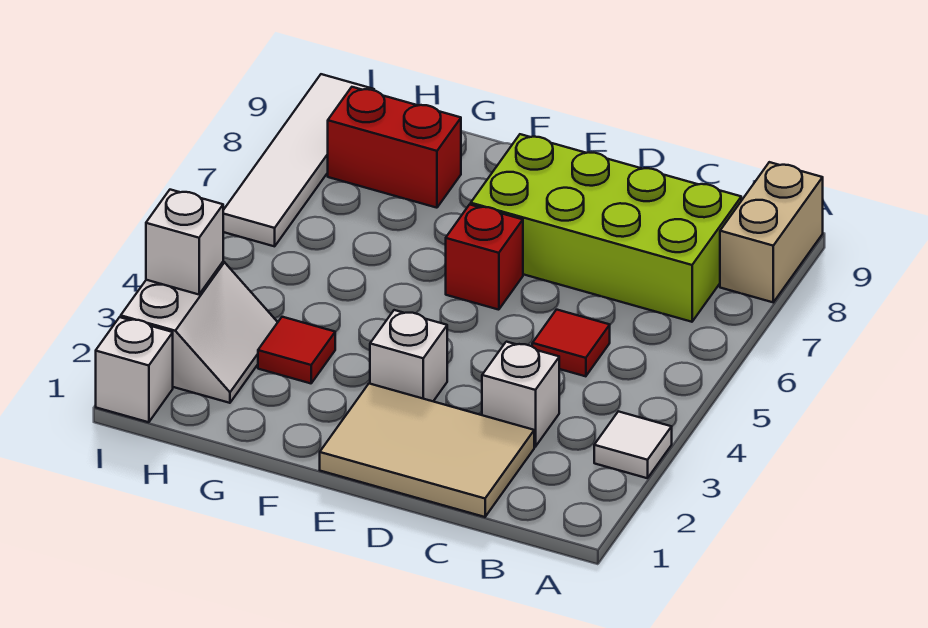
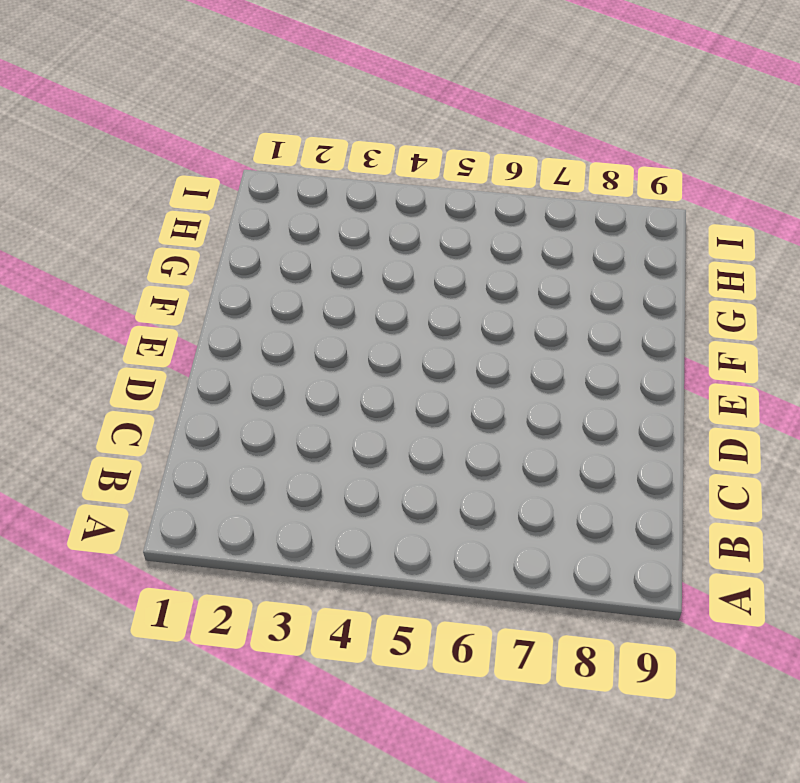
none -> white tile A3 level 1
none -> tan brick A8:A9 level 1
none -> lime brick B7:E8 level 1

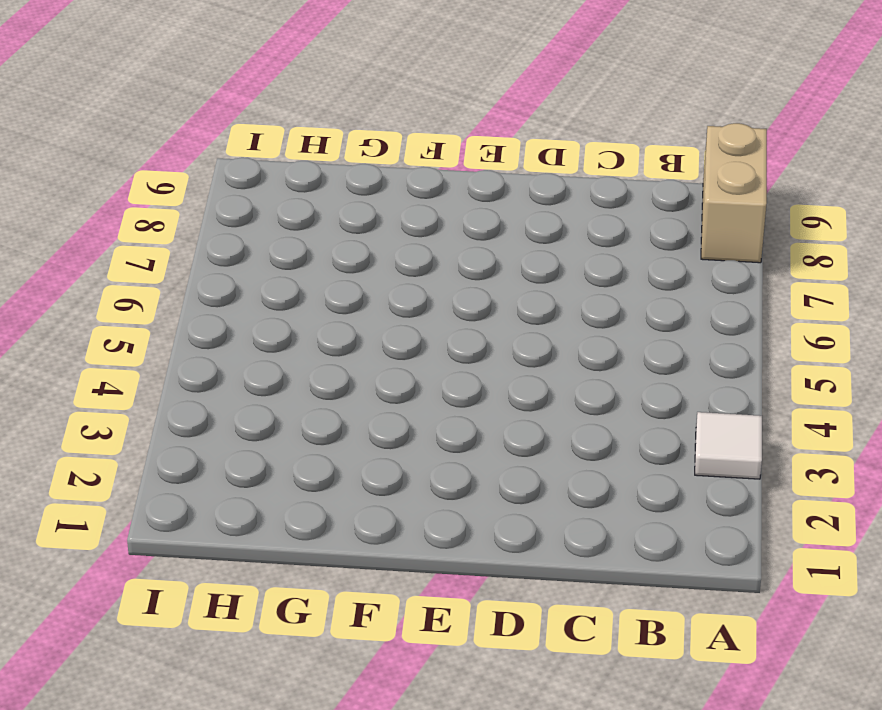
none -> lime brick B7:E8 level 1
none -> tan tile C1:E2 level 1
none -> white brick C3 level 1

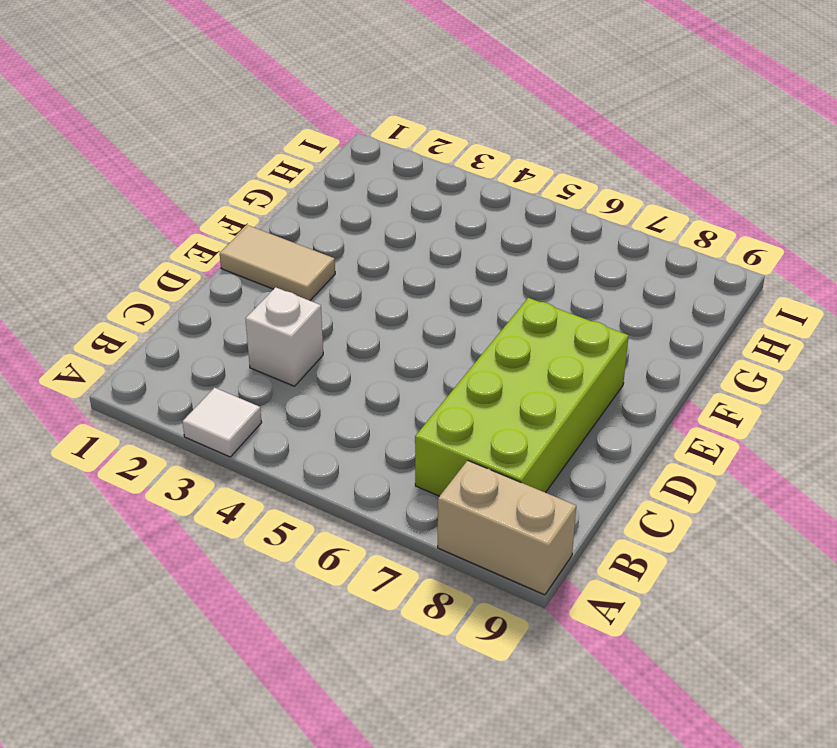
tan tile E1:E2 level 1 -> tan tile C1:E2 level 1
none -> red tile C5 level 1
none -> white brick E3 level 1
none -> red brick E6 level 1

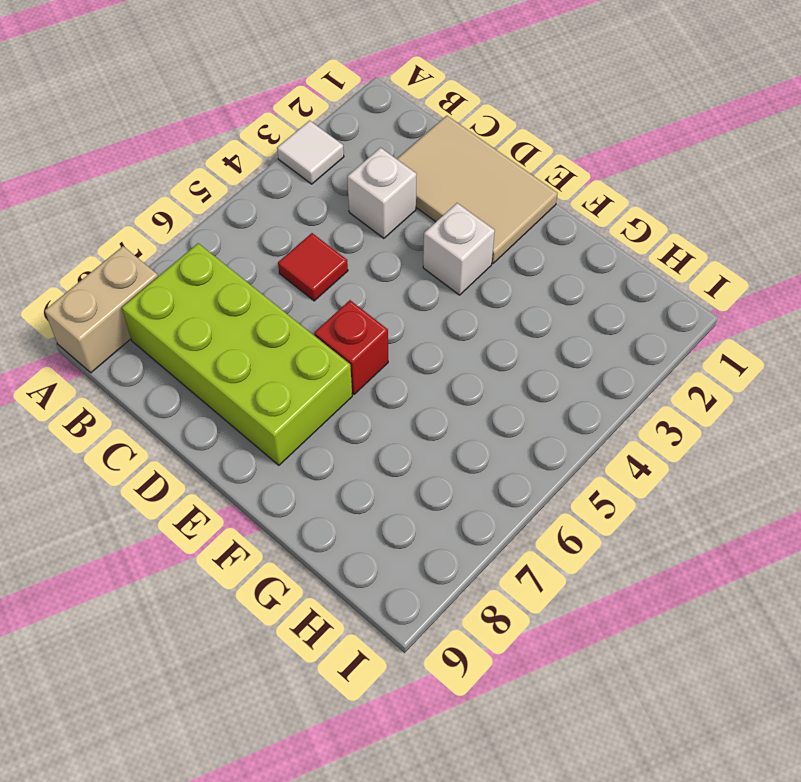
none -> red tile G3 level 1
none -> red brick G8:H8 level 1
none -> white slope H2:I3 level 1 top I

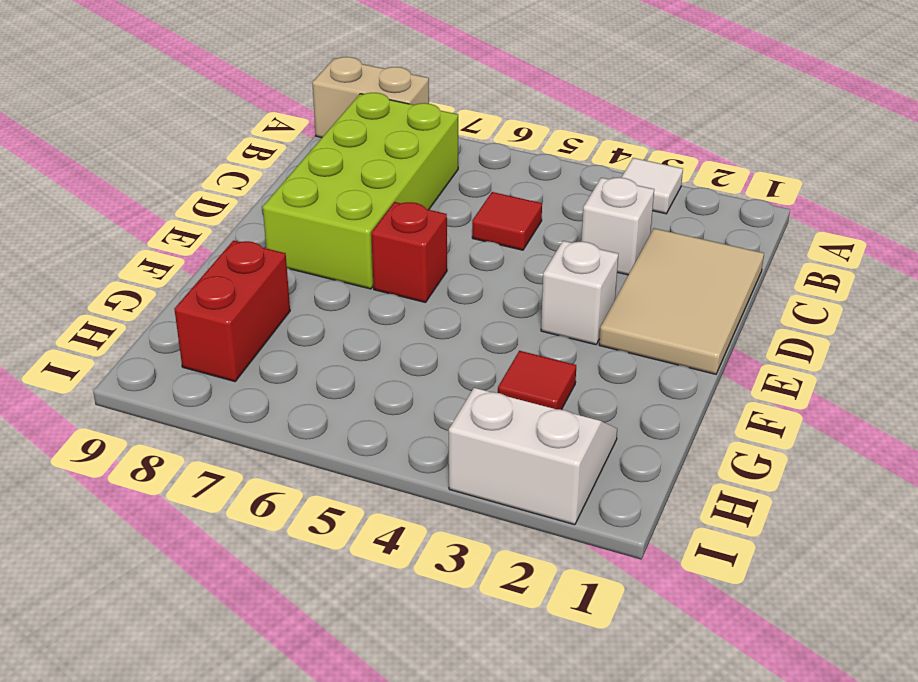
none -> white brick I1 level 1
none -> white tile I6:I9 level 1
none -> white brick I3 level 2

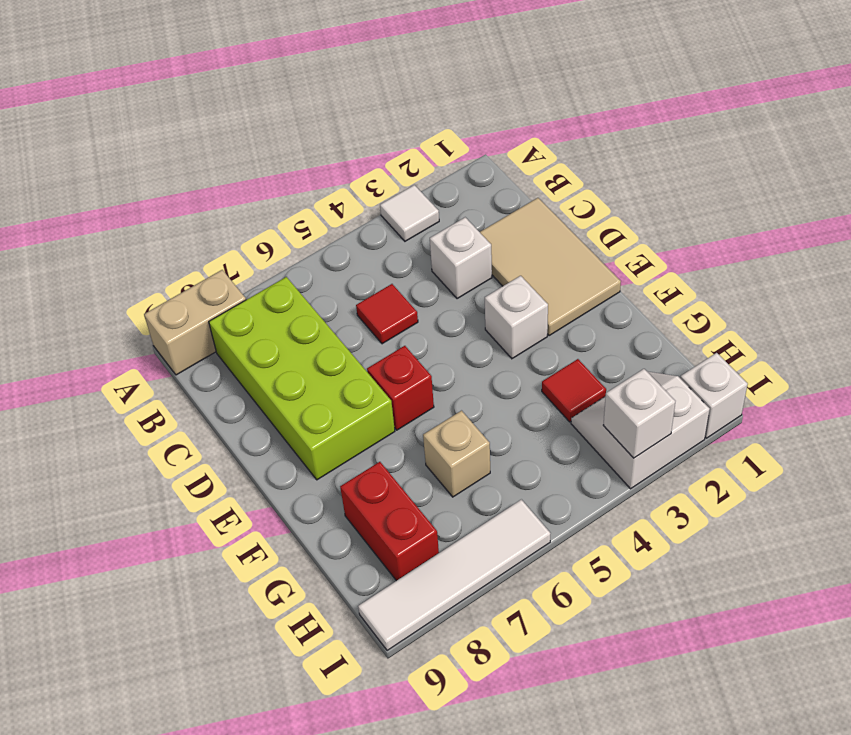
tan brick G6 level 1 -> none

